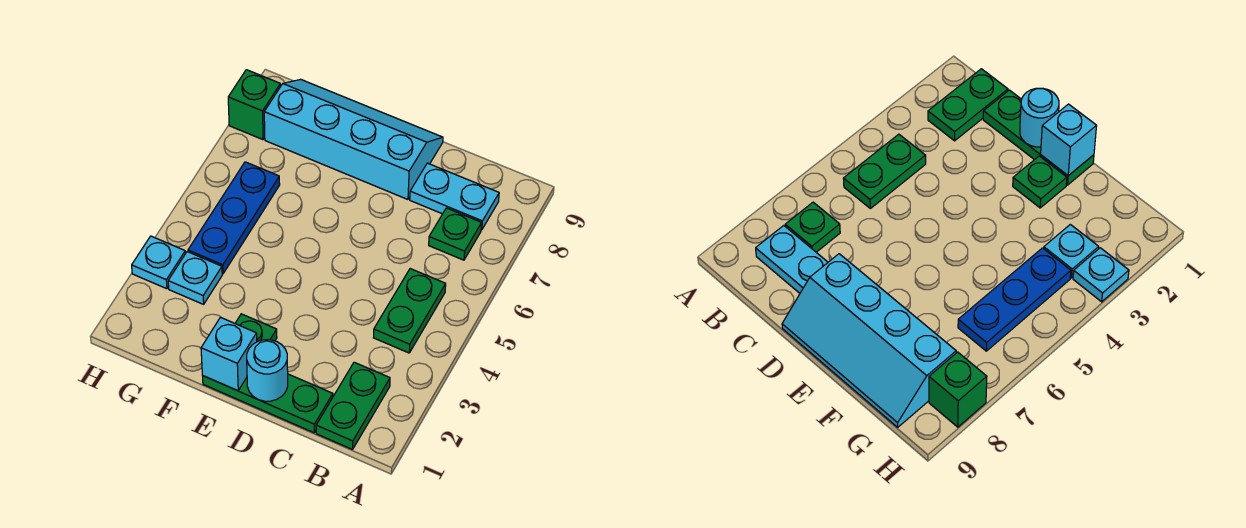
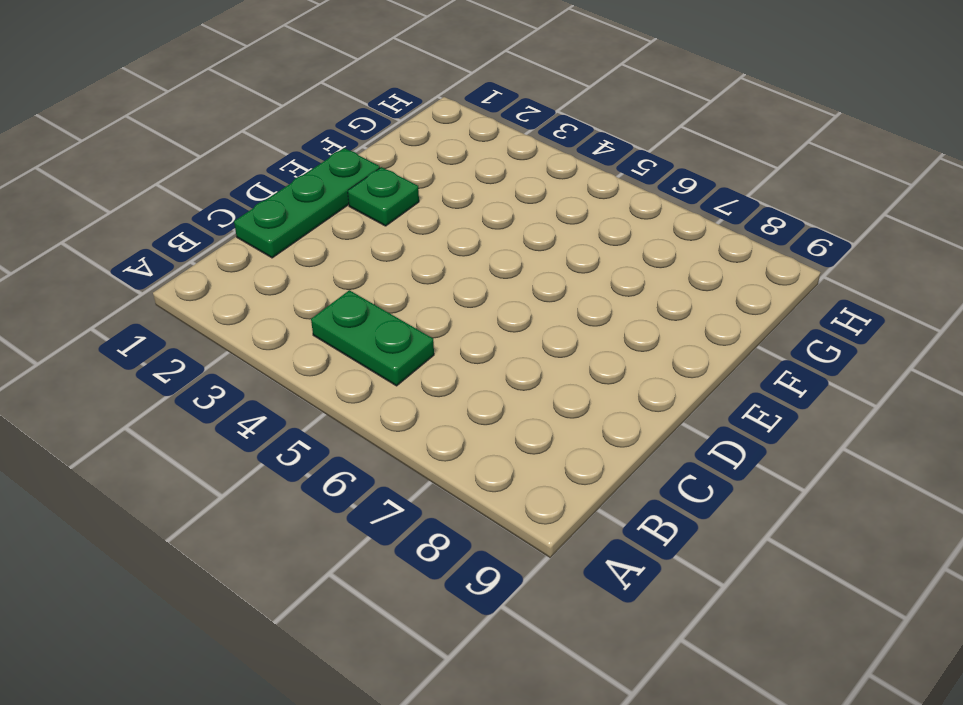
none -> green plate B1:B2 level 1
none -> green plate B7 level 1
none -> cyan plate B8:C8 level 1

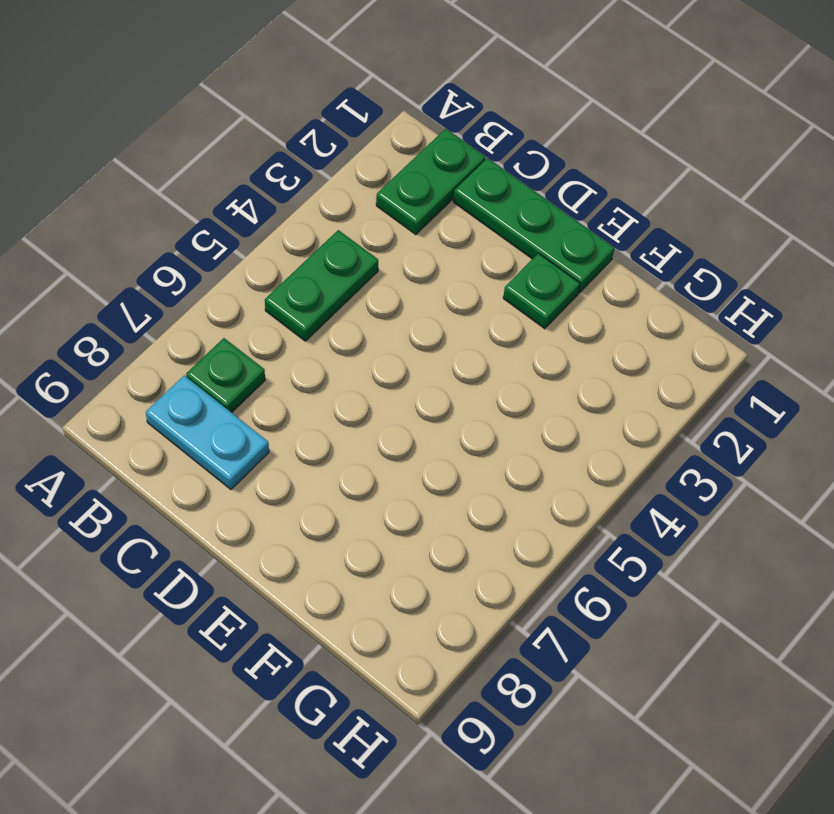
none -> cyan slope D8:G9 level 1 top 8
none -> cyan plate G3 level 1
none -> blue plate G4:G6 level 1

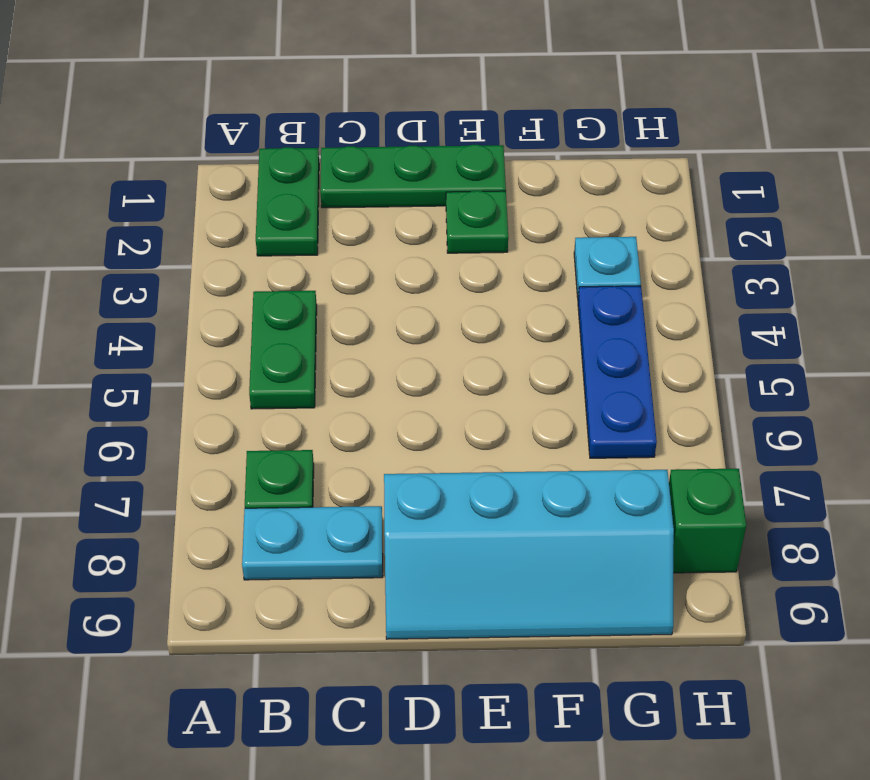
none -> cyan plate H3 level 1
none -> cyan round brick D1 level 2
none -> cyan brick E1 level 2

